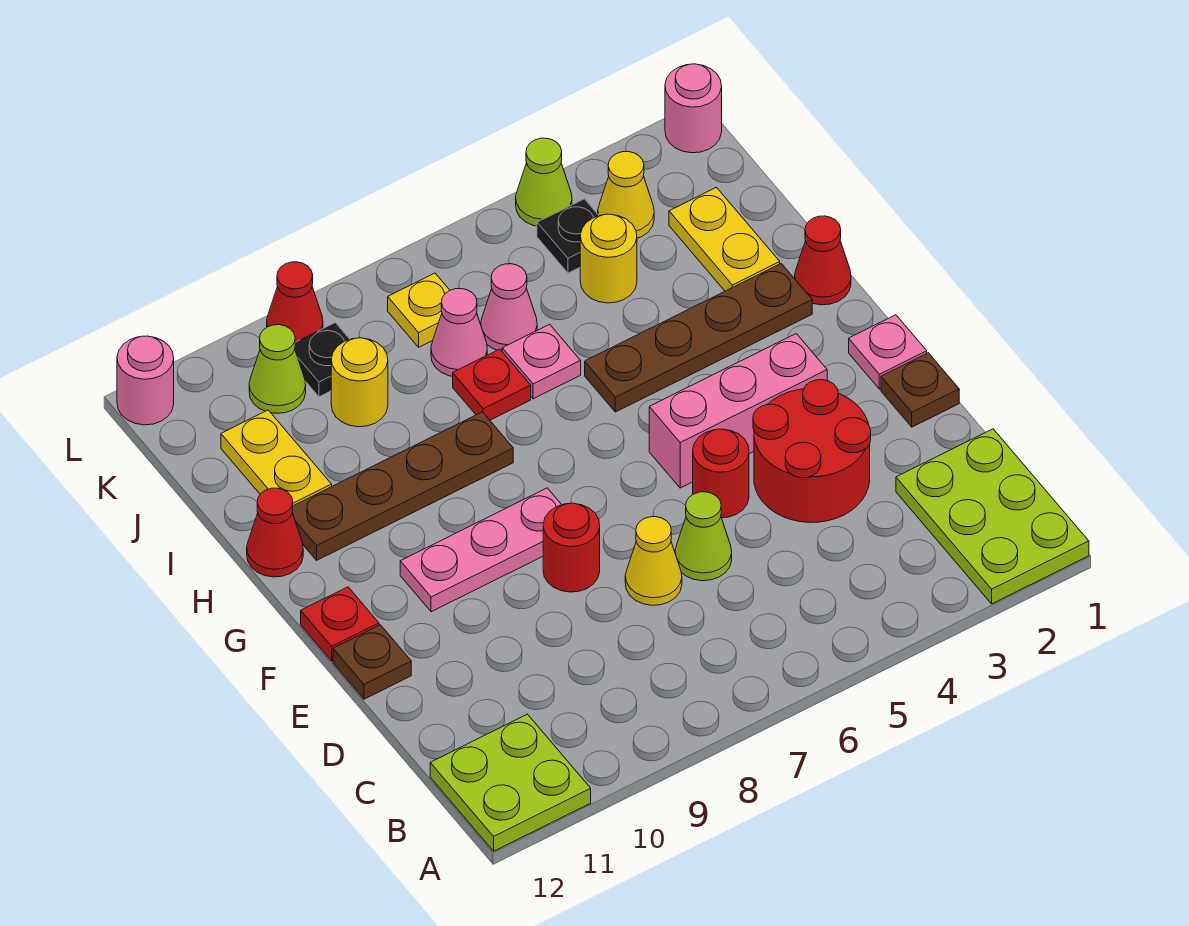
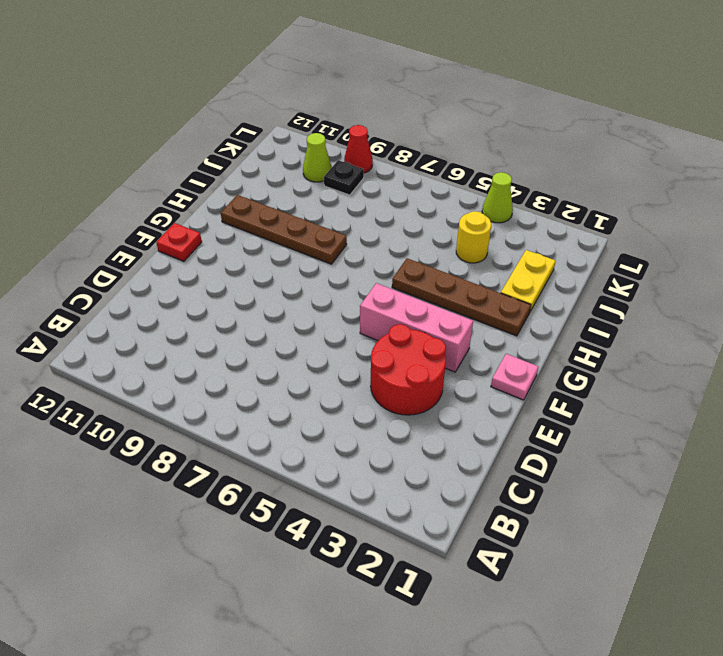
none -> lime plate A1:C2 level 1
none -> lime plate A11:B12 level 1
none -> lime cone D6 level 1
none -> yellow cone D7 level 1

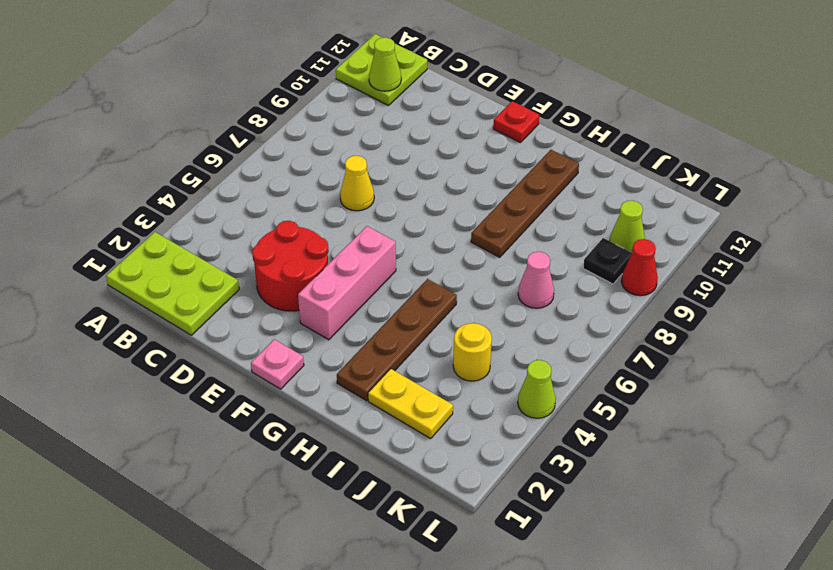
lime cone B11 level 2 -> lime cone D6 level 1
none -> brown plate E1 level 1
none -> red round brick E5 level 1
none -> red round brick E8 level 1
none -> brown plate E12 level 1

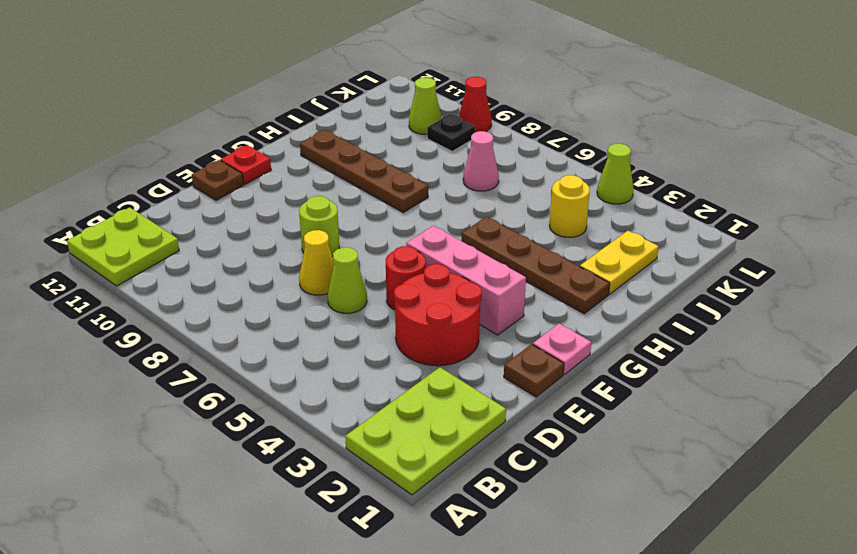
lime round brick E8 level 1 -> red round brick E8 level 1
none -> pink plate F8:F10 level 1
none -> red cone H1 level 1
none -> red cone H12 level 1
none -> pink plate I6 level 1

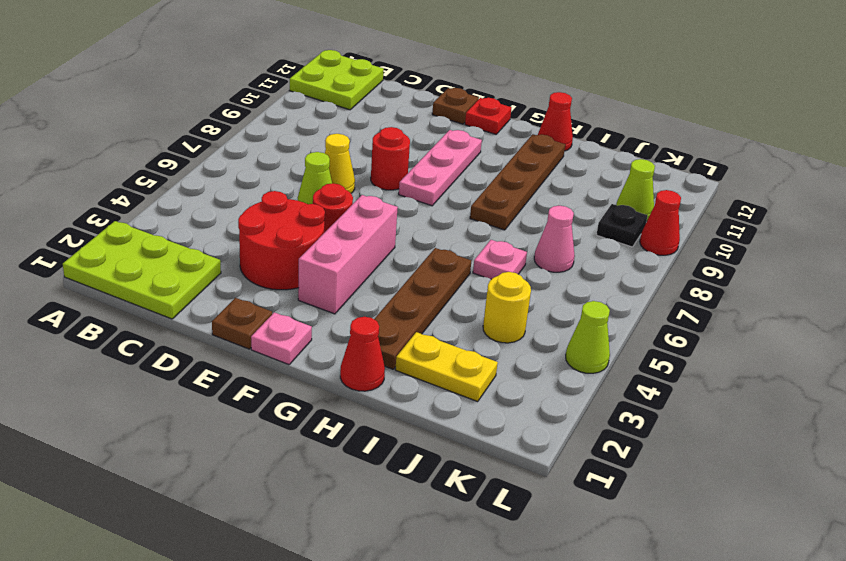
none -> red plate I7 level 1
none -> yellow plate I11:J11 level 1
none -> pink cone J6 level 1
none -> yellow round brick J9 level 1

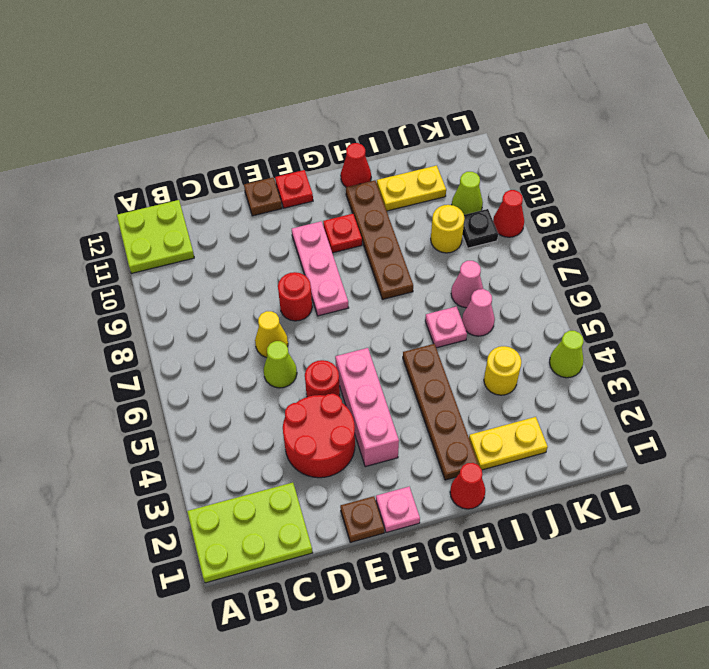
red plate G10 level 1 -> red plate I7 level 1
none -> yellow cone K3 level 1
none -> black plate K4 level 1
none -> yellow plate K7 level 1
none -> pink round brick L1 level 1

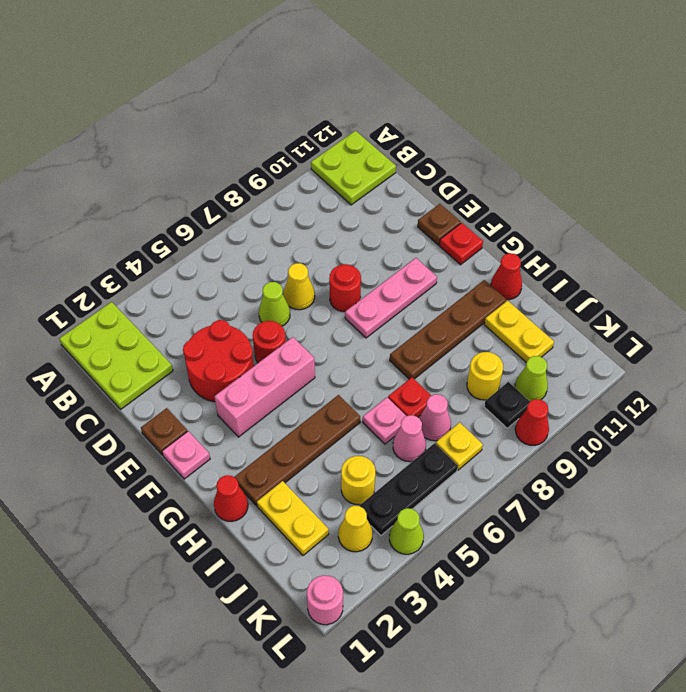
black plate K4:K6 level 1 -> black plate K4 level 1
none -> pink round brick L12 level 1

